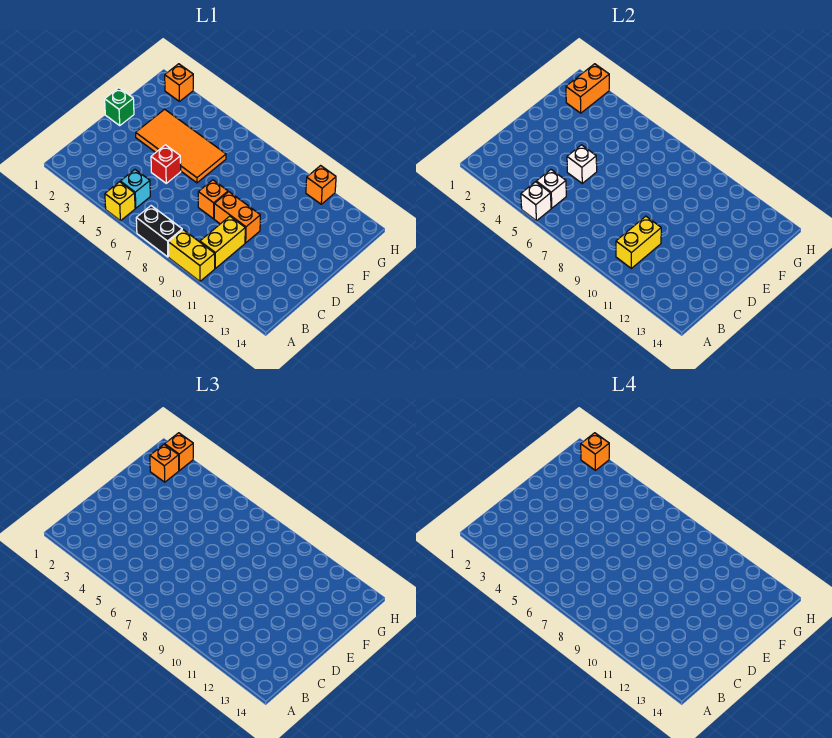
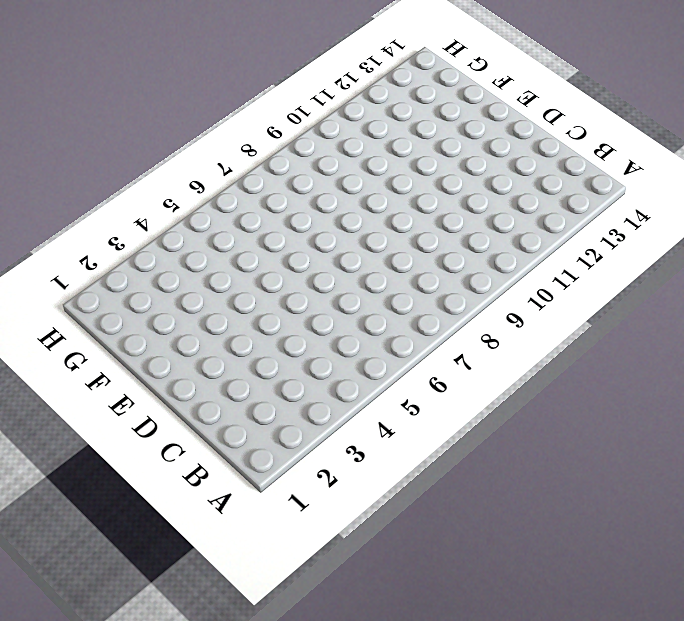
none -> yellow brick A5 level 1
none -> black brick A7:A8 level 1
none -> yellow brick A9:A10 level 1

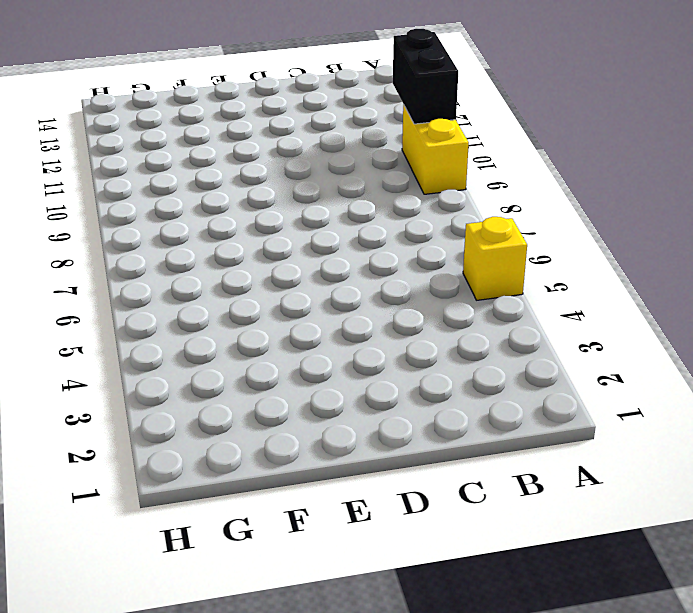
black brick A10:A11 level 2 -> black brick A7:A8 level 1
none -> cyan brick B5 level 1
none -> yellow brick B10:C10 level 1
none -> red brick D5 level 1

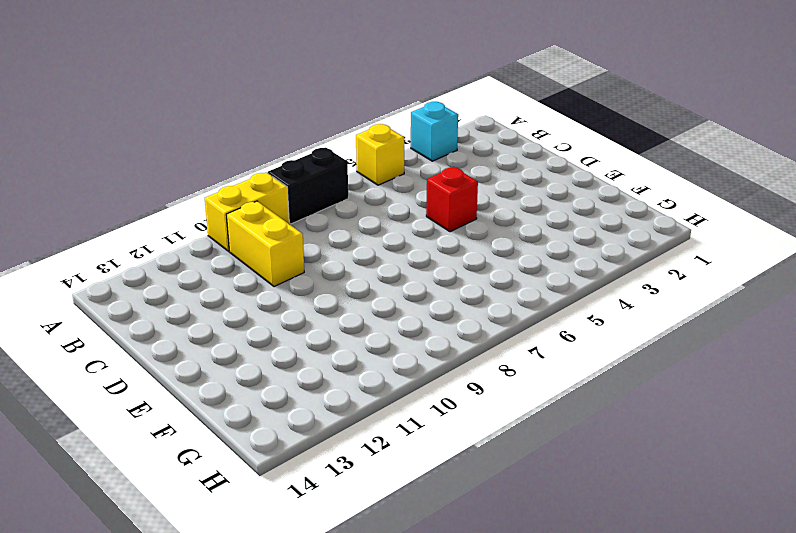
cyan brick A3 level 1 -> cyan brick B5 level 1
none -> orange brick D8 level 1
none -> orange brick D9:D10 level 1
none -> green brick E1 level 1

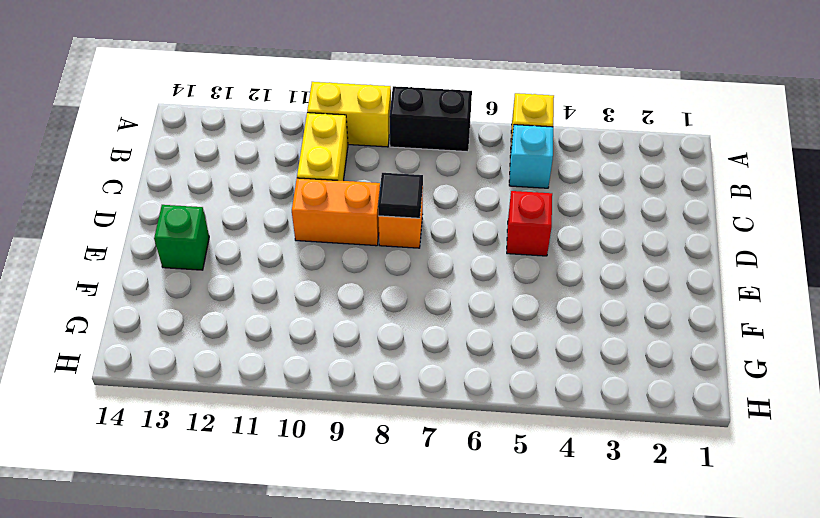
black tile D8 level 2 -> none
green brick E13 level 1 -> green brick E1 level 1
none -> orange tile E3:F6 level 1
none -> orange brick H2 level 1
none -> orange brick H11 level 1

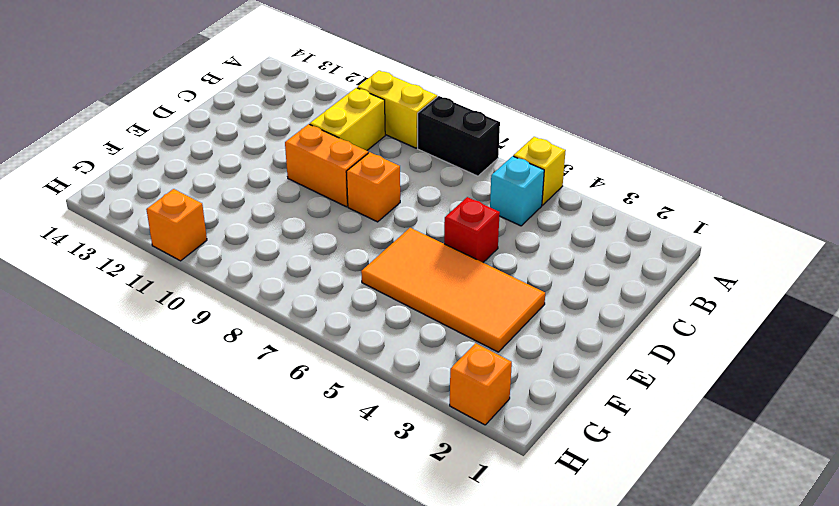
none -> green brick E1 level 1
none -> white brick A5 level 2
none -> white brick B5 level 2

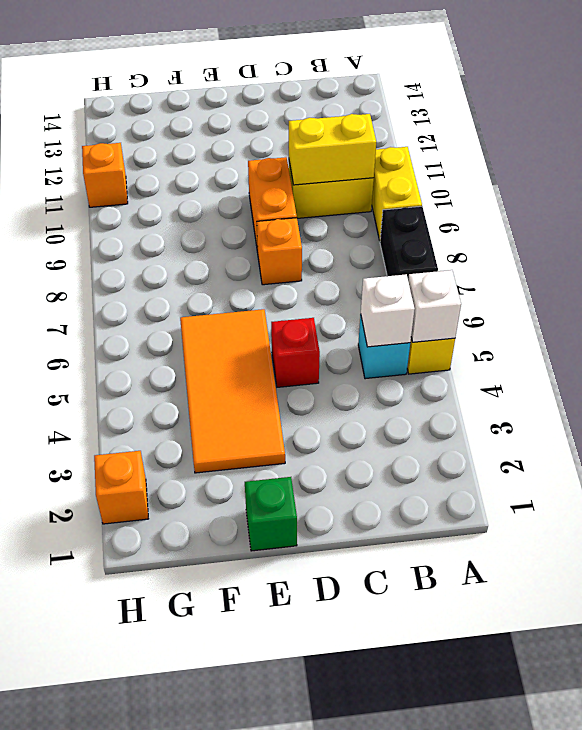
none -> white brick D5 level 2
none -> orange brick G2:H2 level 2
none -> orange brick G2 level 3

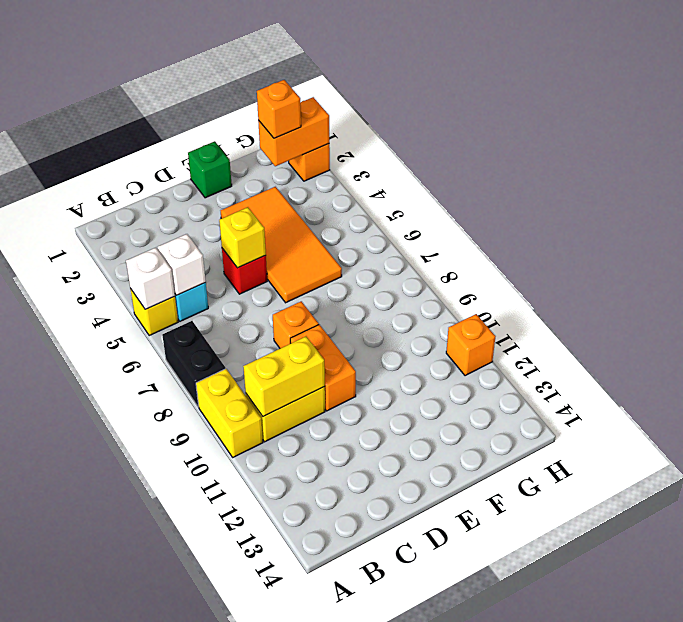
yellow brick D5 level 2 -> white brick D5 level 2
none -> orange brick H2 level 3
none -> orange brick H2 level 4

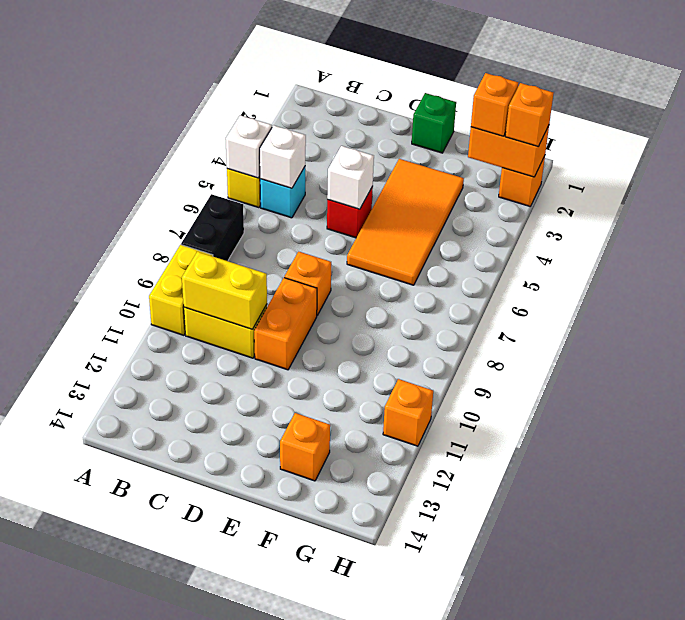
orange brick F13 level 1 -> orange brick H2 level 4

